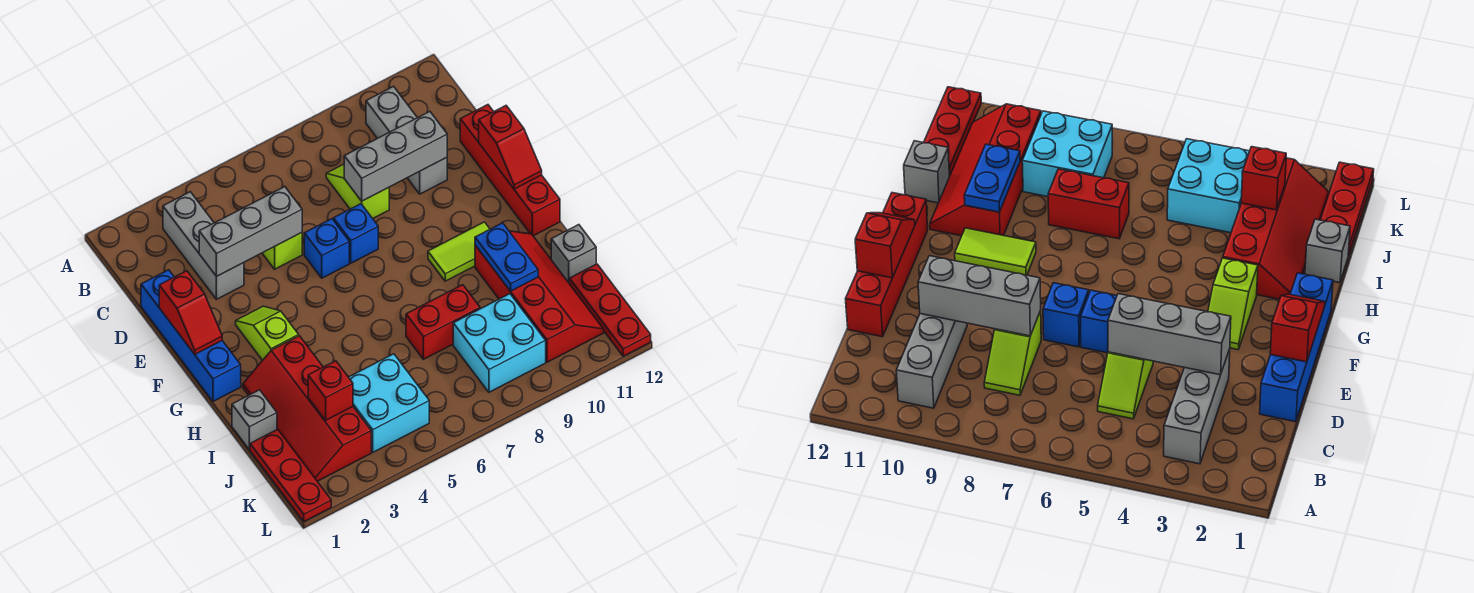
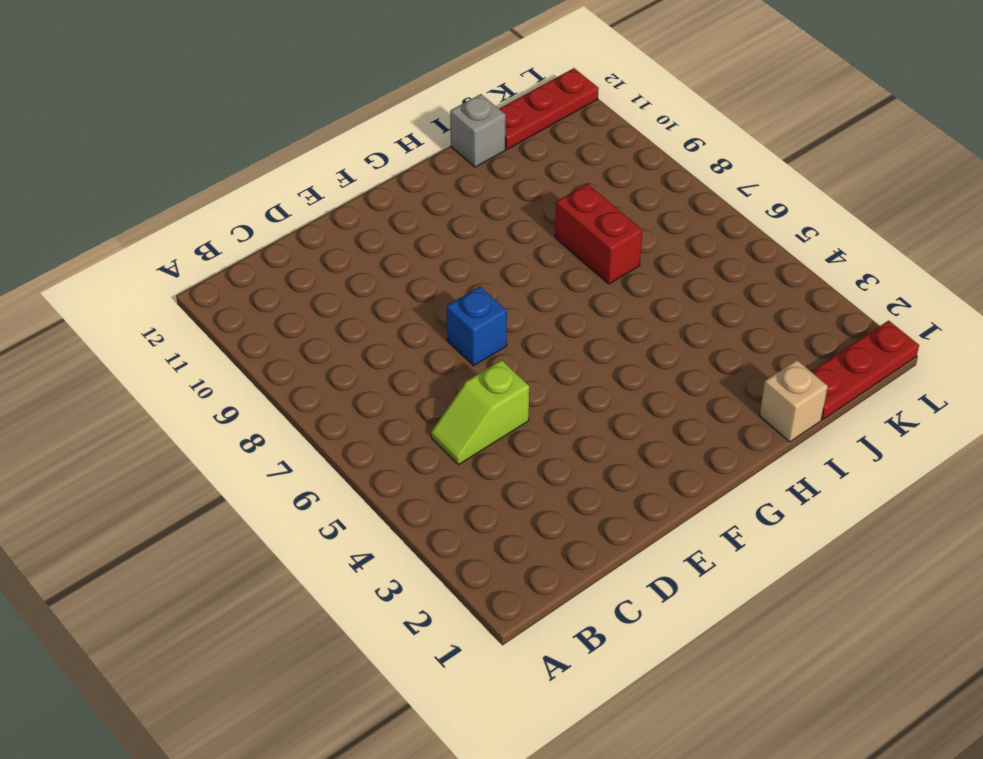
tan brick I1 level 1 -> grey brick I1 level 1
none -> grey brick B3:D3 level 1
none -> grey brick B10:D10 level 1
none -> lime slope C8:D8 level 1 top D

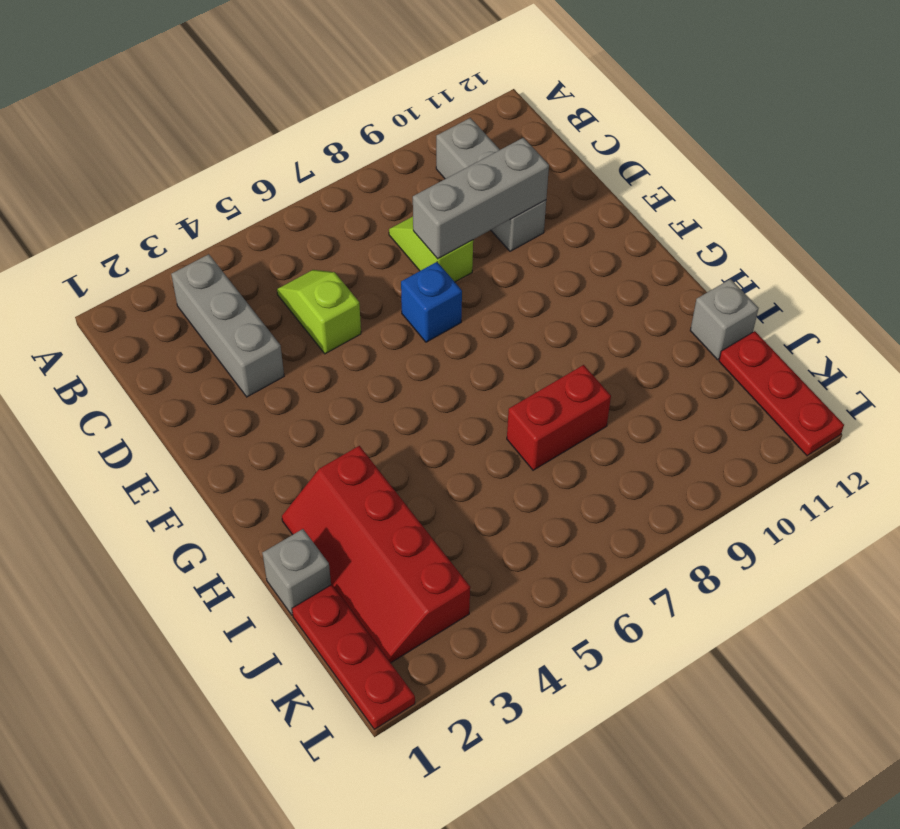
none -> blue brick D1:G1 level 1
none -> red brick D12:G12 level 1
none -> blue brick E6 level 1

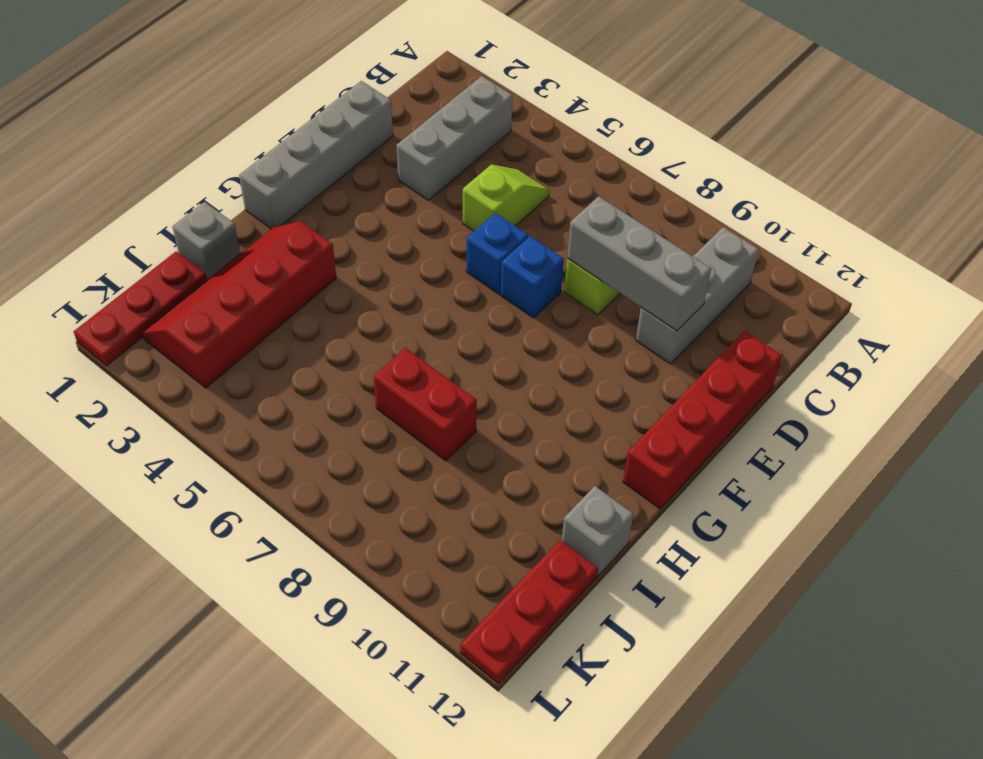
grey brick D1:G1 level 1 -> blue brick D1:G1 level 1
none -> lime slope F3:G3 level 1 top G
none -> lime tile G9:G10 level 1
none -> red slope H10:K11 level 1 top 10

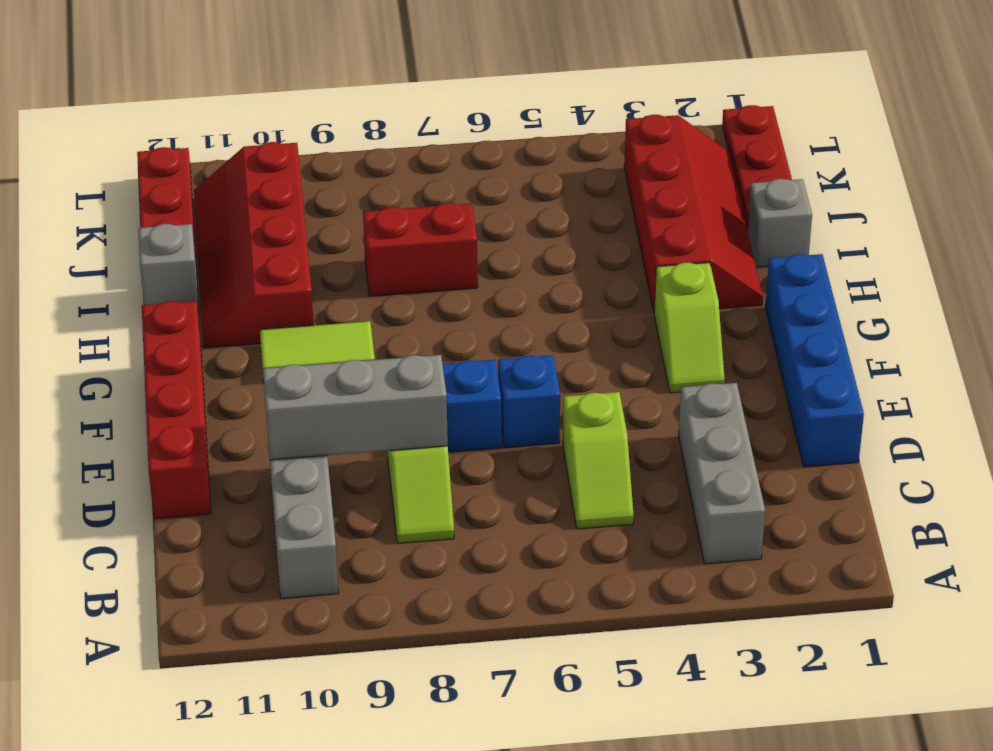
none -> cyan brick J4:K5 level 1
none -> cyan brick J8:K9 level 1
none -> grey brick D3:D5 level 2

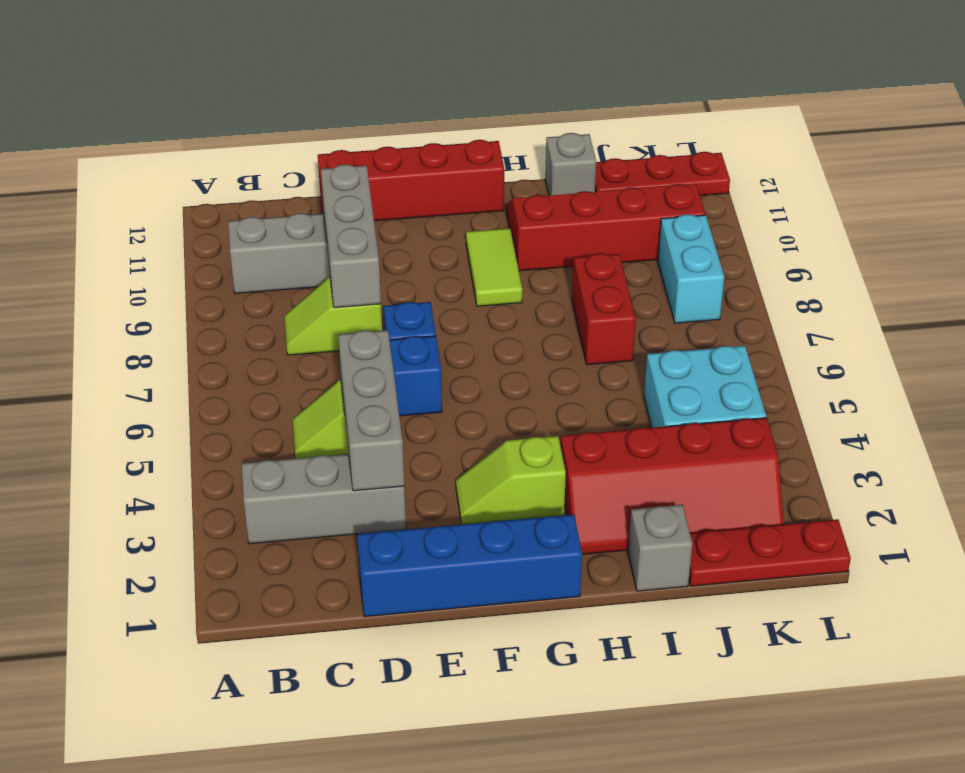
cyan brick K8:K9 level 1 -> cyan brick J8:K9 level 1
none -> red slope E1:F1 level 2 top E
none -> red slope E12:F12 level 2 top E
none -> blue plate H10:I10 level 2

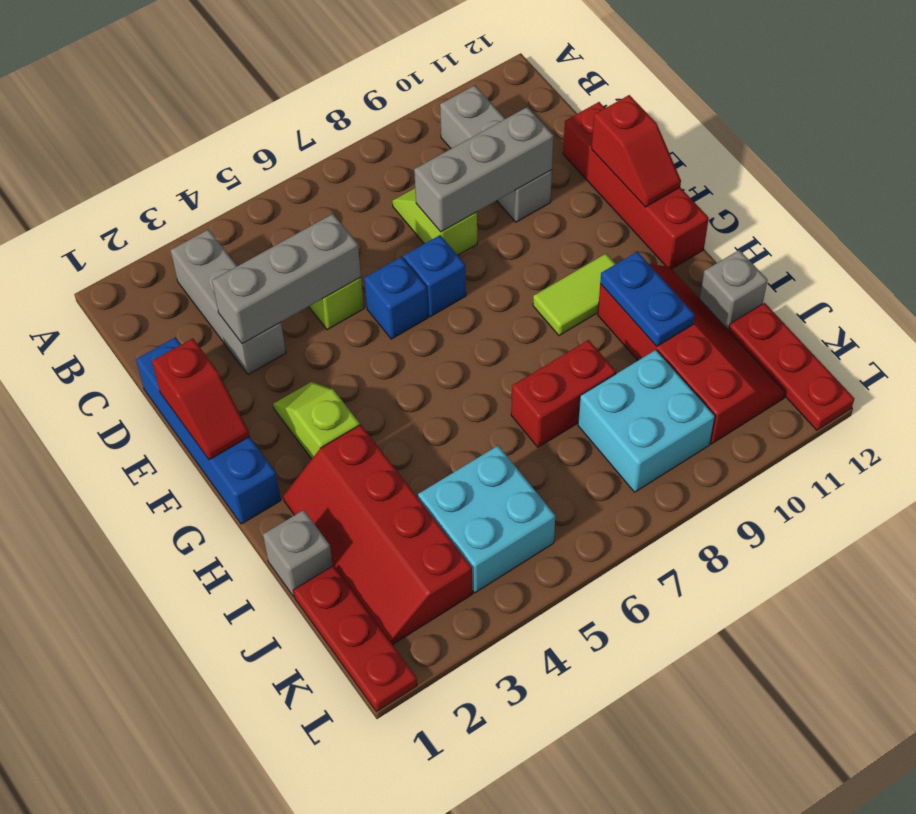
none -> red brick J3 level 2

